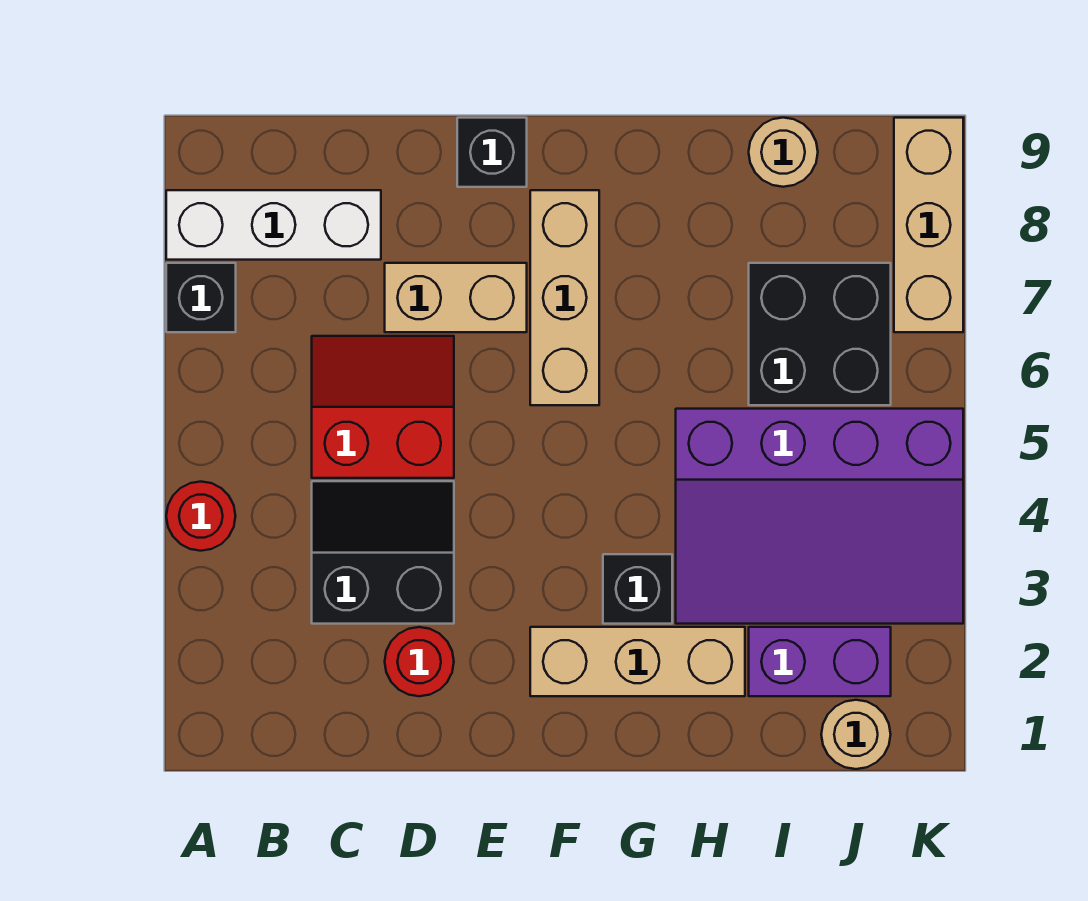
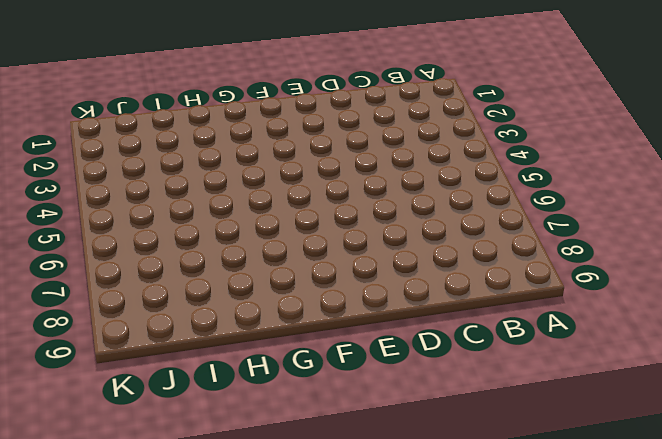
none -> red round brick A4 level 1
none -> black brick A7 level 1
none -> white brick A8:C8 level 1

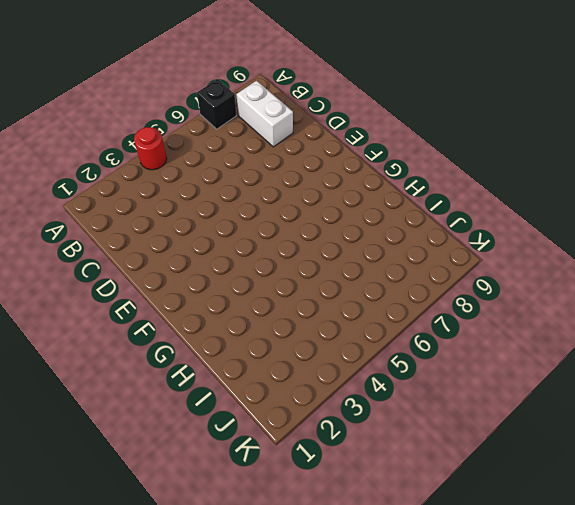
white brick B8:C8 level 1 -> white brick A8:C8 level 1
none -> black slope C3:D4 level 1 top 3
none -> red slope C5:D6 level 1 top 5
none -> red round brick D2 level 1

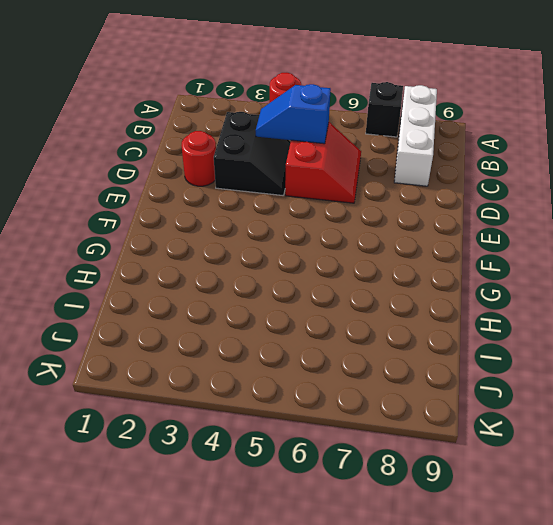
blue slope C4:C5 level 2 top 5 -> none
none -> tan brick D7:E7 level 1
none -> black brick E9 level 1
none -> tan brick F2:H2 level 1

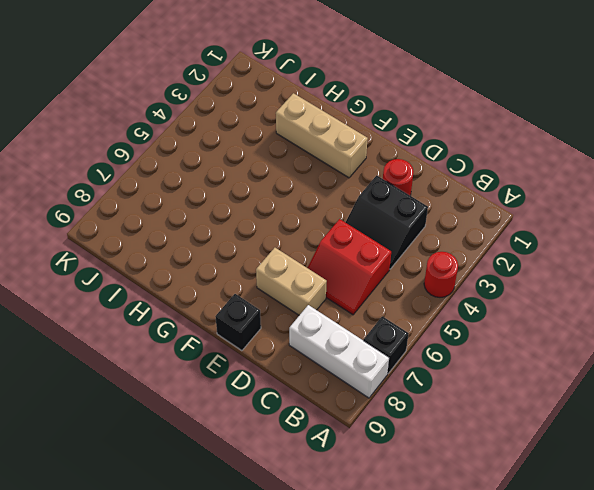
none -> tan brick F6:F8 level 1
none -> black brick G3 level 1
none -> purple slope H3:K5 level 1 top 5

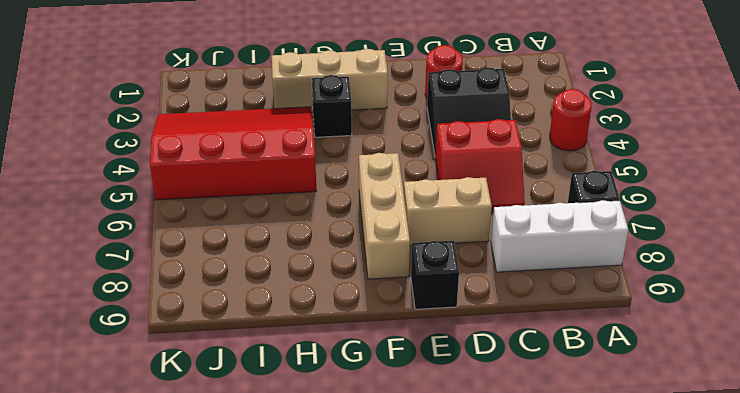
red slope H3:K5 level 1 top 5 -> purple slope H3:K5 level 1 top 5
none -> purple brick I2:J2 level 1
none -> black brick I6:J7 level 1
none -> tan round brick I9 level 1

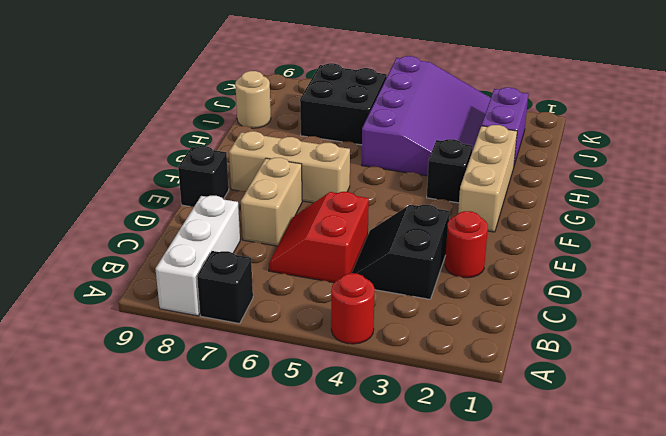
none -> tan round brick J1 level 1
none -> tan brick K7:K9 level 1

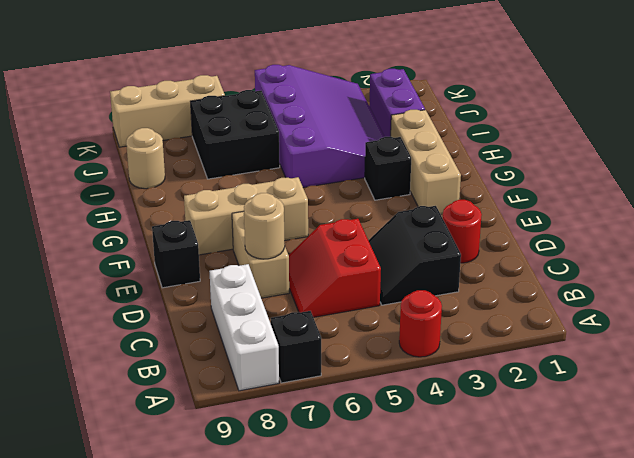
tan round brick D7 level 2 -> tan round brick J1 level 1

